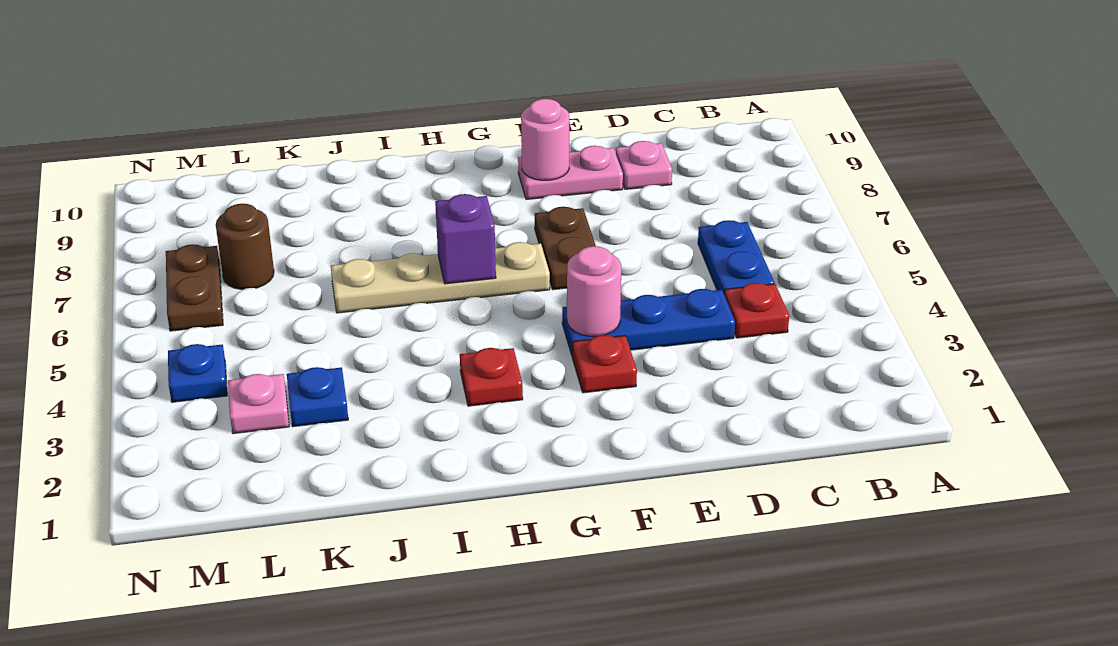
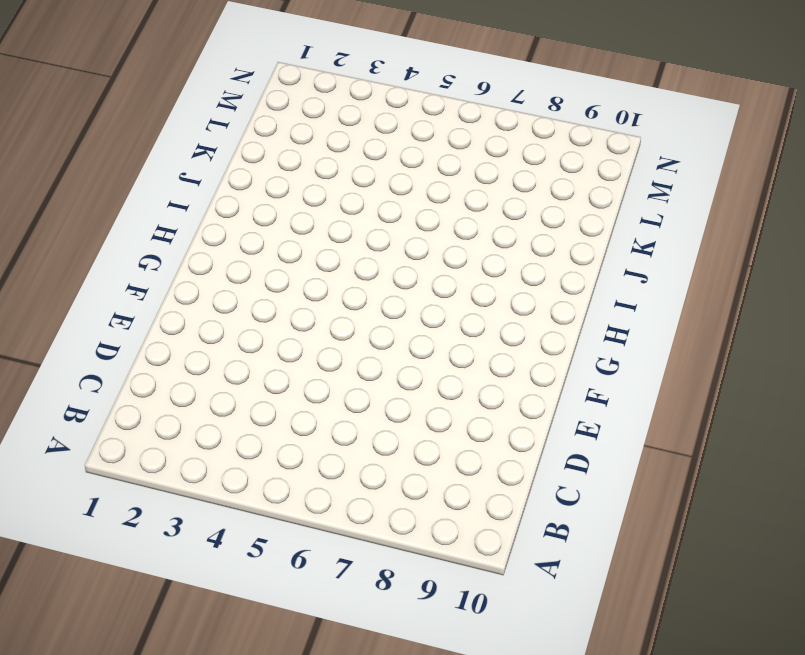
none -> red plate C4 level 1
none -> blue plate C5:C6 level 1
none -> blue plate D4:F4 level 1

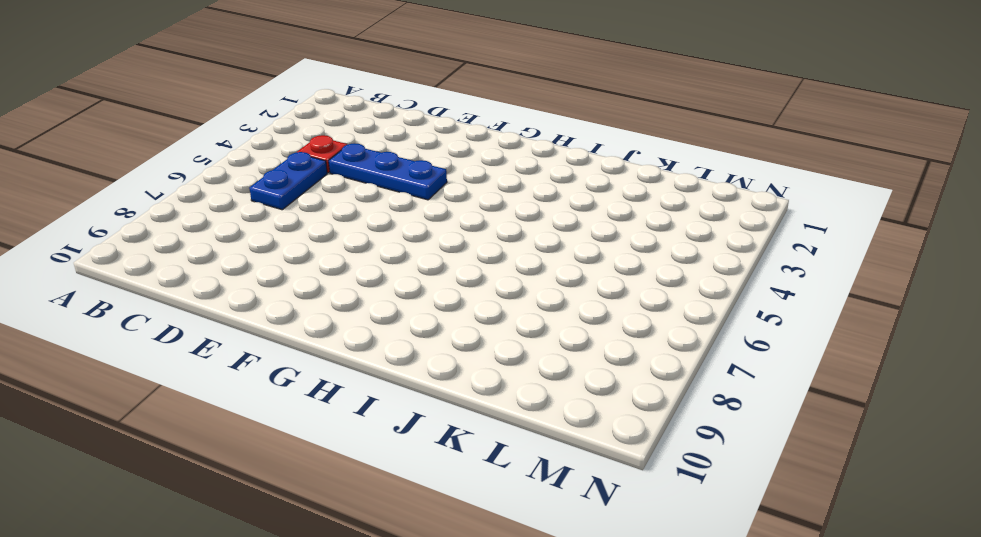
none -> pink plate D9 level 1
none -> pink plate E9:F9 level 1
none -> red plate F3 level 1

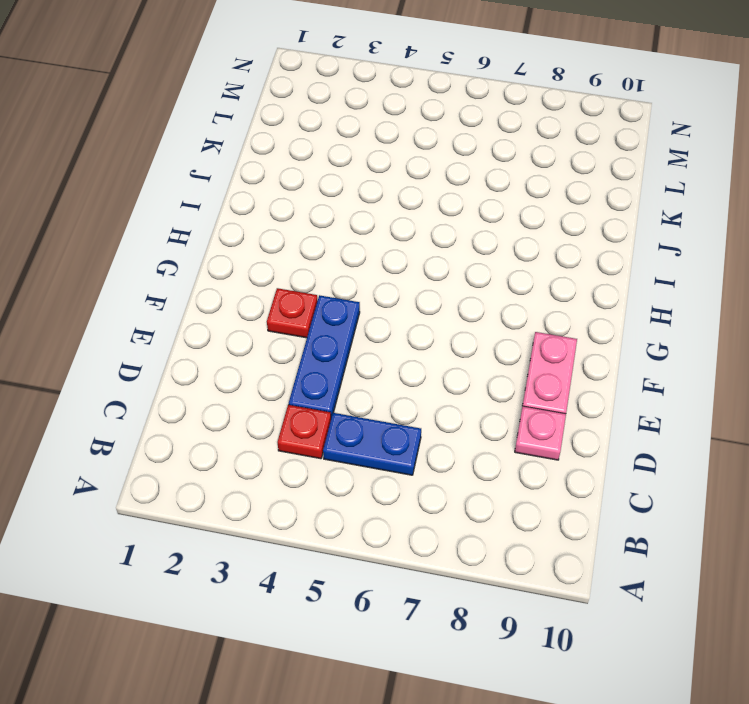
none -> brown plate F6:F7 level 1
none -> tan plate G6:J6 level 1
none -> red plate H3 level 1

